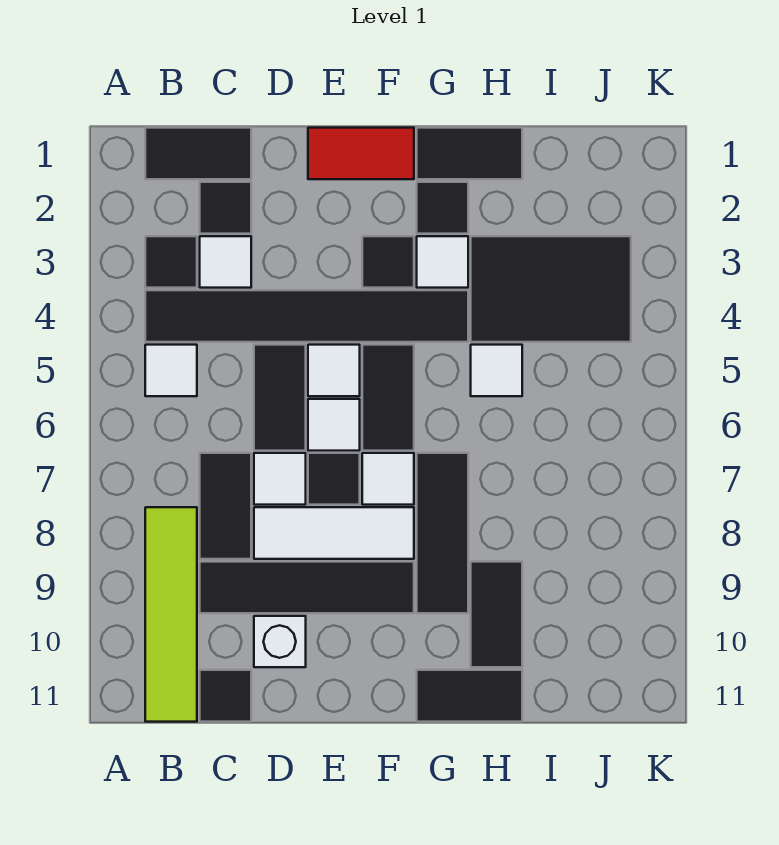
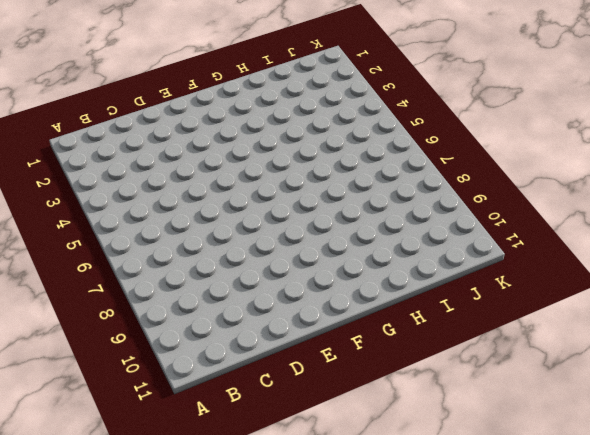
none -> black tile B1:C1 level 1
none -> black tile B3 level 1
none -> black tile B4:G4 level 1

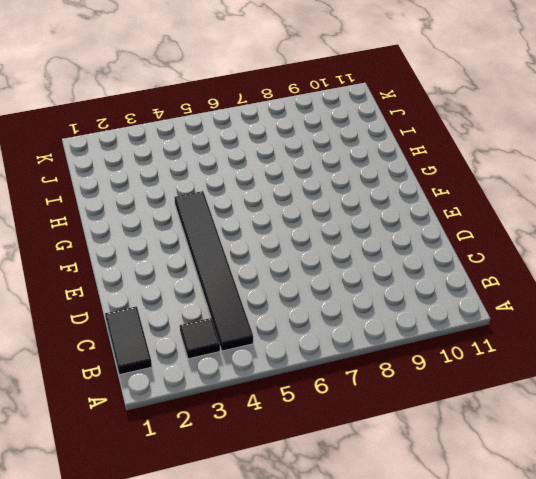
none -> white tile B5 level 1
none -> lime tile B8:B11 level 1
none -> black tile C2 level 1

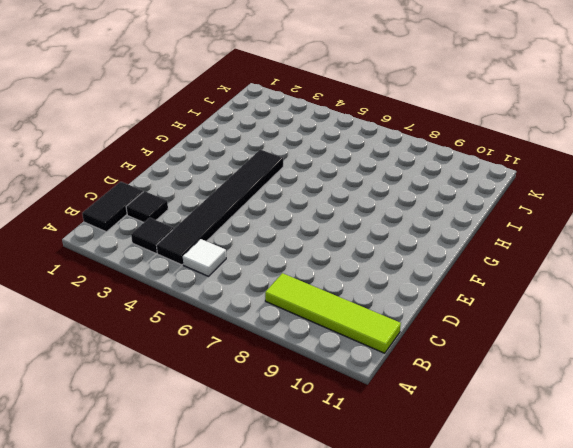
none -> white tile C3 level 1
none -> black tile C7:C8 level 1
none -> black tile C9:F9 level 1

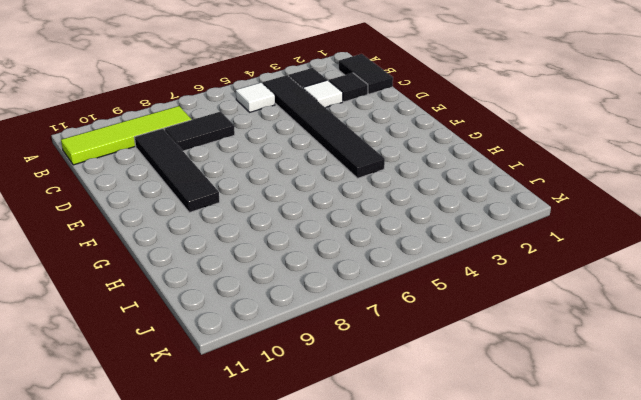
none -> black tile C11 level 1
none -> black tile D5:D6 level 1
none -> white tile D7 level 1

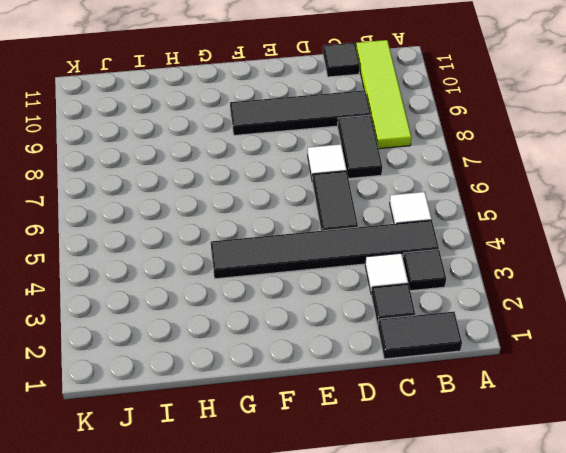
none -> white tile D8:F8 level 1
none -> white brick D10 level 1
none -> red tile E1:F1 level 1

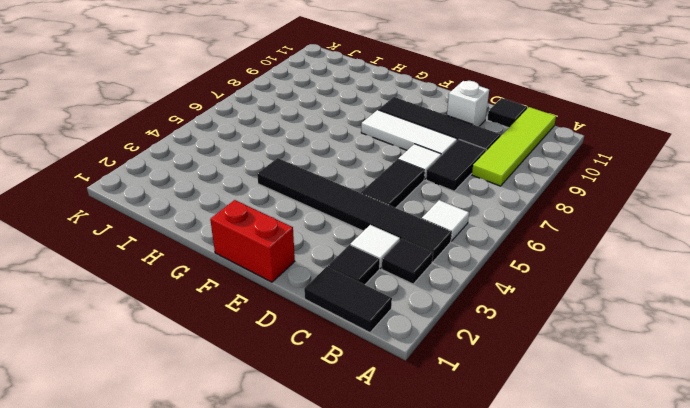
red brick E1:F1 level 1 -> red tile E1:F1 level 1
none -> white tile E5 level 1
none -> white tile E6 level 1
none -> black tile E7 level 1

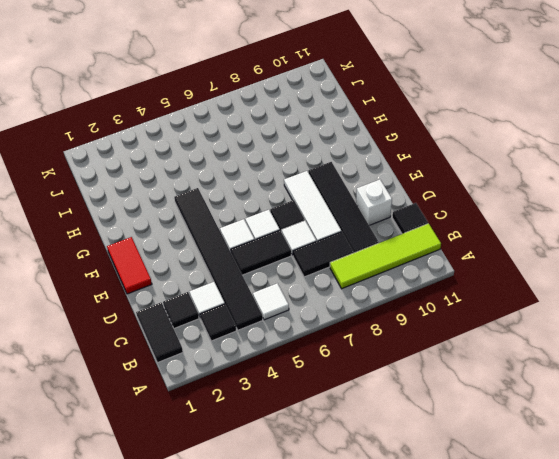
none -> black tile F3 level 1
none -> black tile F5:F6 level 1
none -> white tile F7 level 1

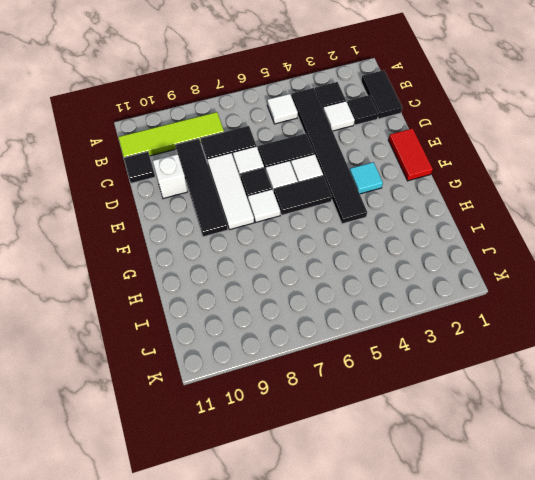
cyan tile F3 level 1 -> black tile F3 level 1
none -> black tile G1:H1 level 1
none -> black tile G2 level 1
none -> white tile G3 level 1

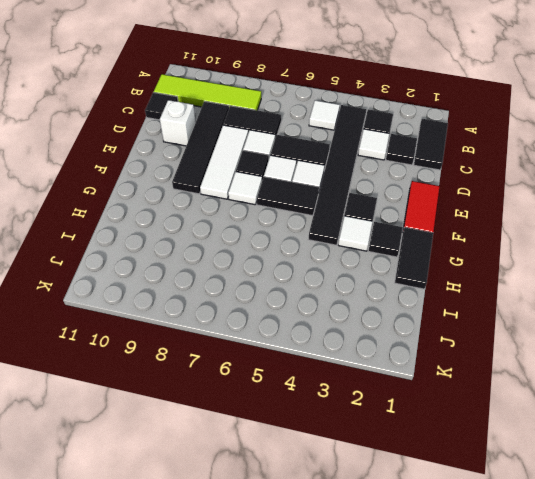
none -> black tile G7:G9 level 1
none -> black tile G11:H11 level 1
none -> black tile H3:J4 level 1

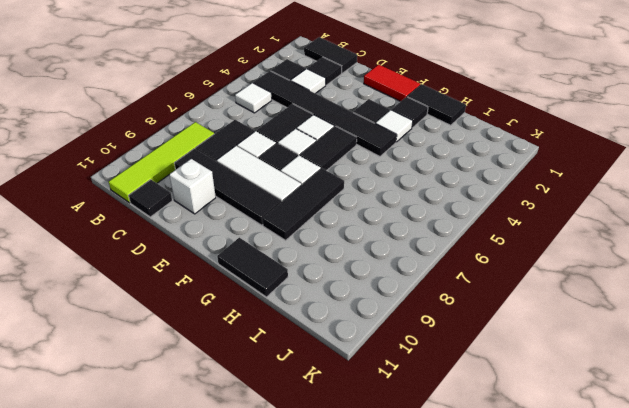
none -> black tile H3:J4 level 1
none -> white tile H5 level 1
none -> black tile H9:H10 level 1

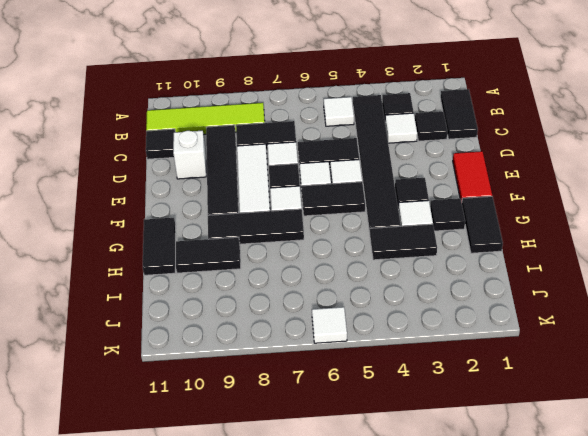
black tile H3:H4 level 1 -> black tile H3:J4 level 1
white tile K6 level 1 -> white tile H5 level 1

